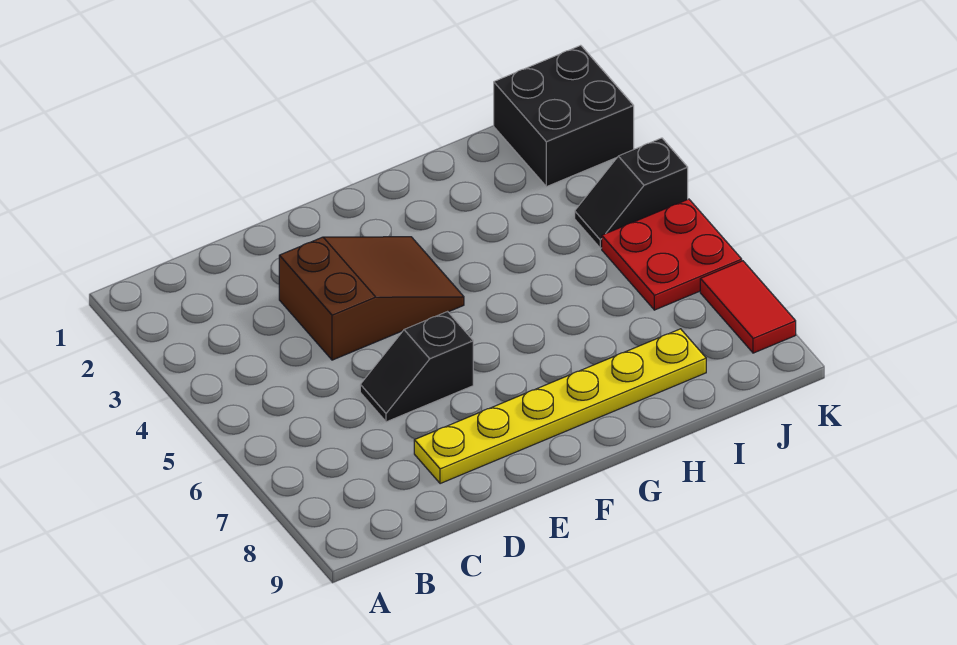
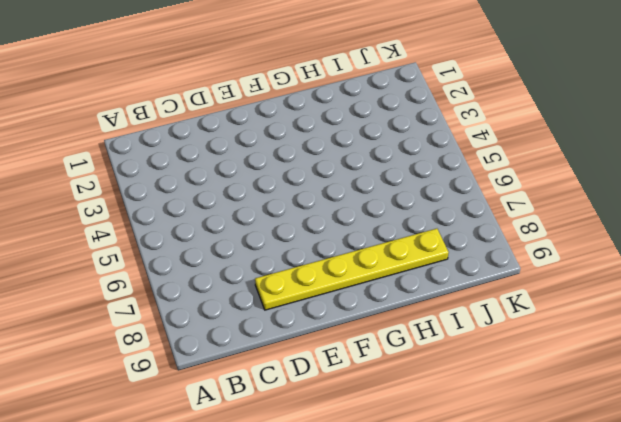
none -> brown slope D3:F4 level 1 top D
none -> black slope D6:E6 level 1 top E

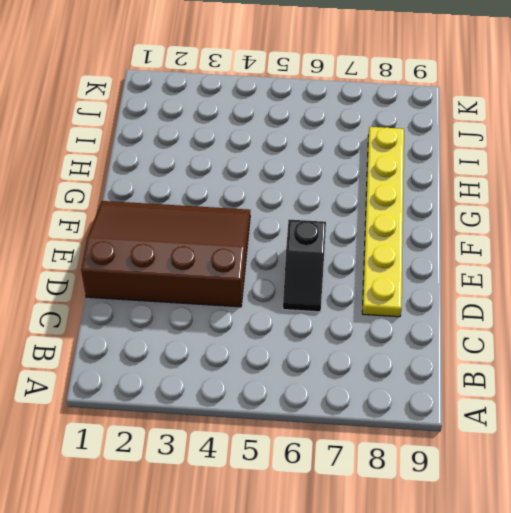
brown slope D1:F4 level 1 top D -> brown slope D3:F4 level 1 top D
none -> black brick J1:K2 level 1
none -> black slope J4:K4 level 1 top K

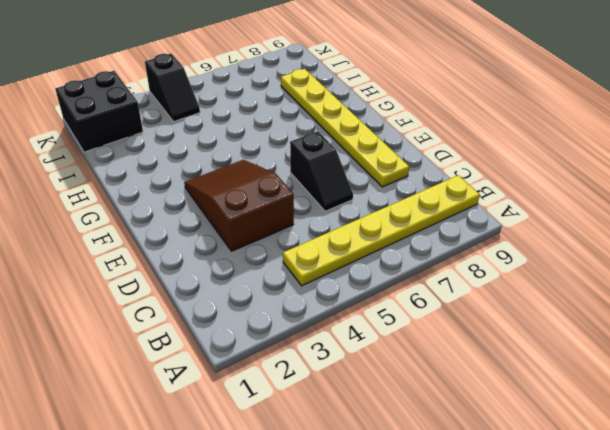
yellow plate B4:B9 level 1 -> none
none -> red plate J5:K6 level 1
none -> red tile K7:K8 level 1

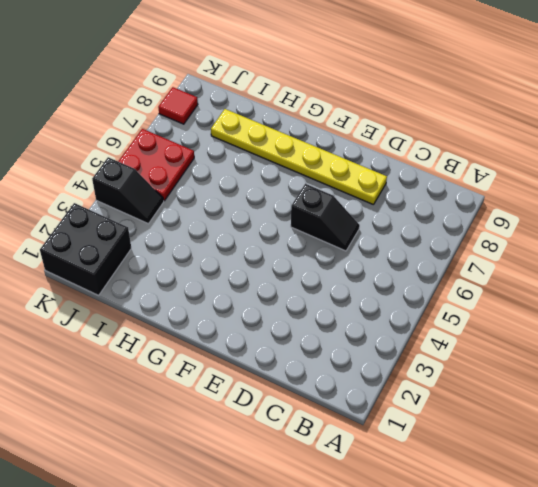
red tile K8 level 1 -> red tile K7:K8 level 1
none -> brown slope D3:F4 level 1 top D

